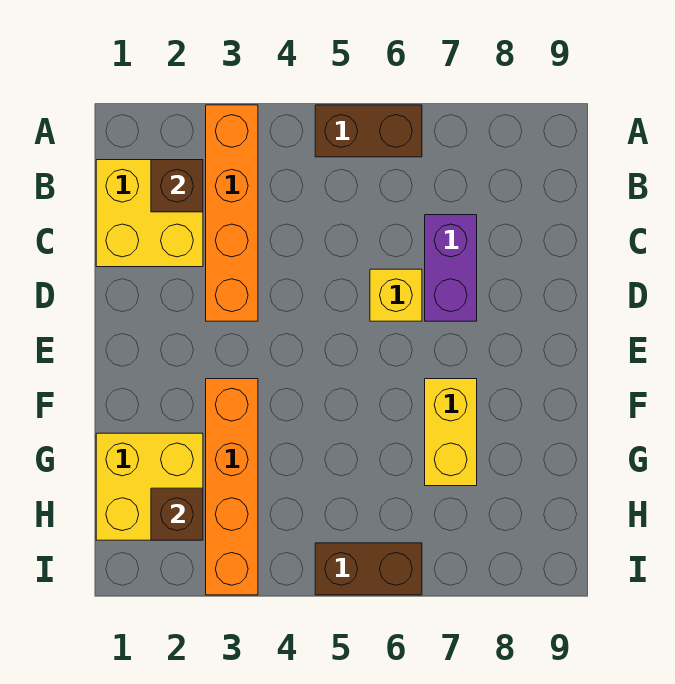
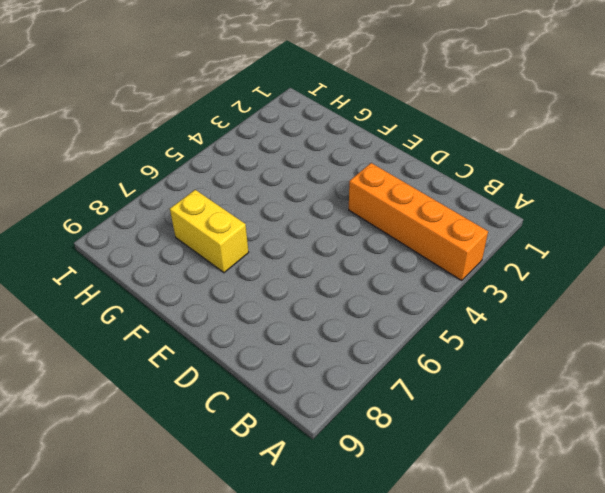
none -> brown brick A5:A6 level 1
none -> yellow brick B1:C2 level 1

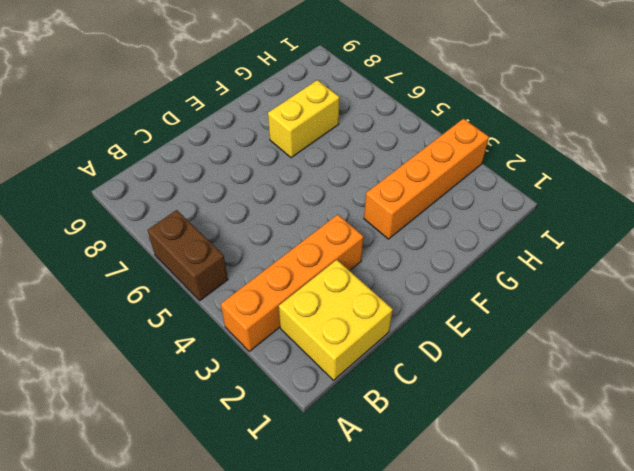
none -> purple brick C7:D7 level 1
none -> yellow brick D6 level 1

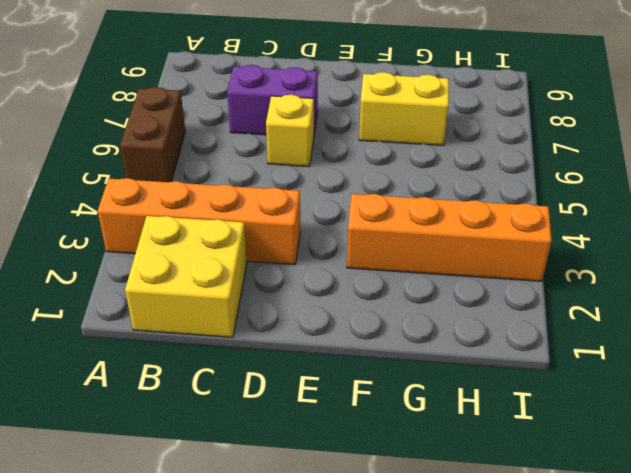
none -> yellow brick G1:H2 level 1
none -> brown brick I5:I6 level 1

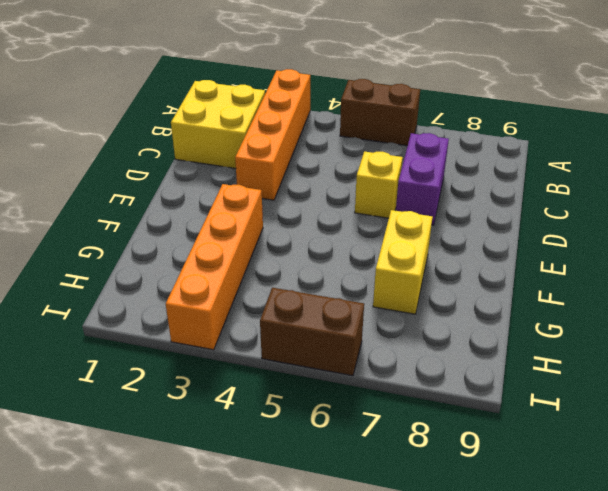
none -> yellow brick G1:H2 level 1
none -> brown brick B2 level 2

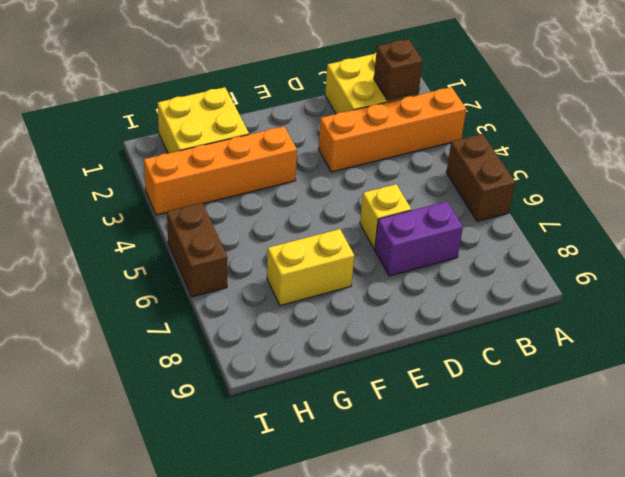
none -> brown brick H2 level 2

